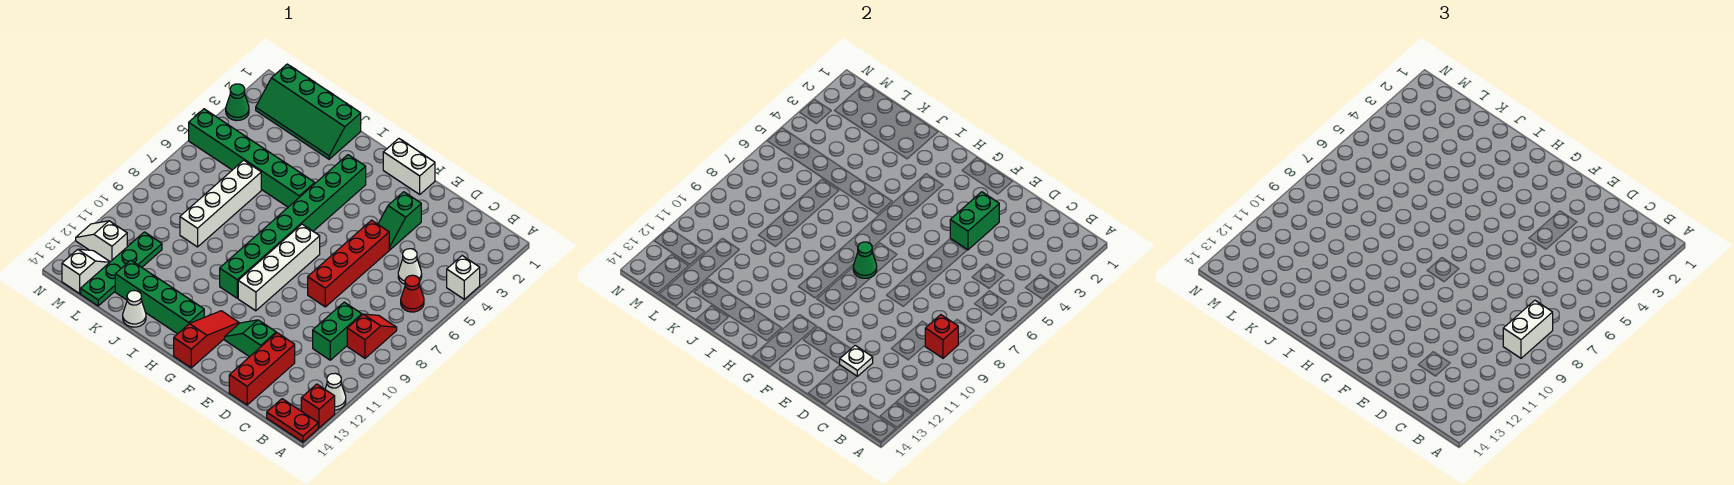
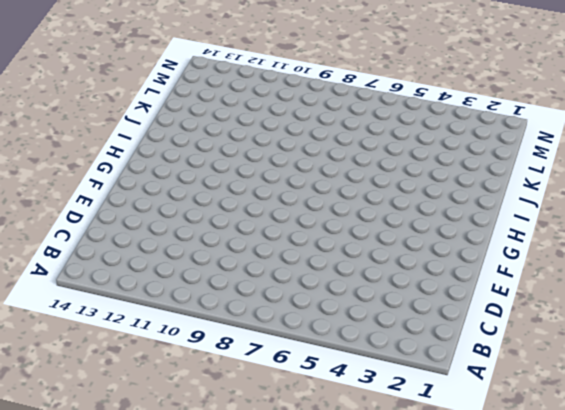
none -> white brick A4 level 1
none -> white cone A12 level 1
none -> red brick A13 level 1
none -> red plate A14:B14 level 1

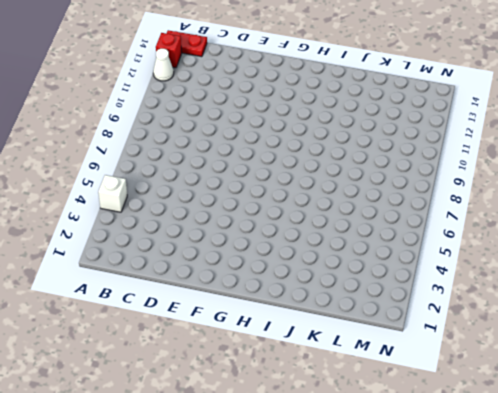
none -> red cone B6 level 1
none -> red slope B8:B9 level 1 top 9
none -> white cone C5 level 1
none -> green brick C9:C10 level 1

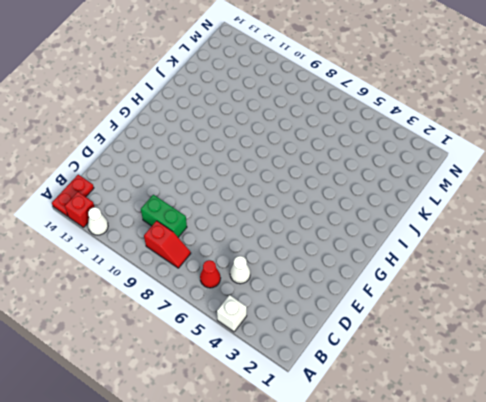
none -> red brick D12:D14 level 1
none -> green slope E3:E4 level 1 top 3
none -> red brick E5:E8 level 1
none -> green slope E12:F12 level 1 top E

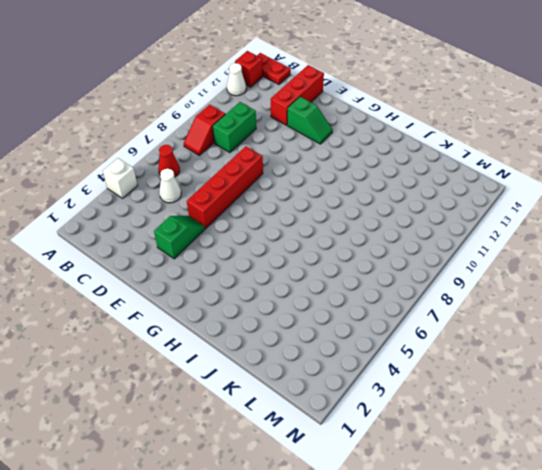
none -> white brick F1:G1 level 1
none -> white brick G7:G10 level 1
none -> red slope G12:G14 level 1 top 14
none -> green brick H3:H10 level 1

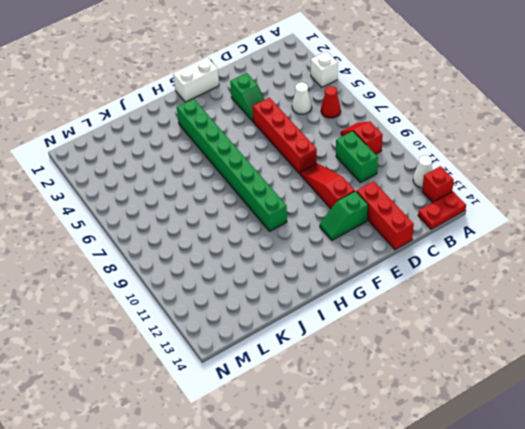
red slope E9:E11 level 1 top 11 -> red slope G12:G14 level 1 top 14
none -> white brick G7:G10 level 1
none -> green brick H13:K13 level 1
none -> green brick I5:N5 level 1
none -> green slope J1:M2 level 1 top 1

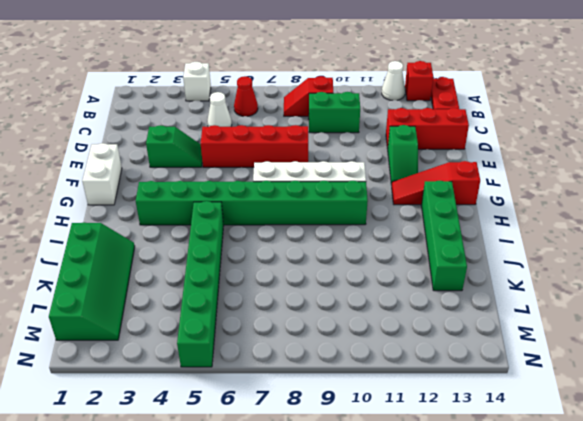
none -> white cone J14 level 1
none -> white brick K6:K9 level 1
none -> green plate L11:L14 level 1
none -> white slope M12:N12 level 1 top M

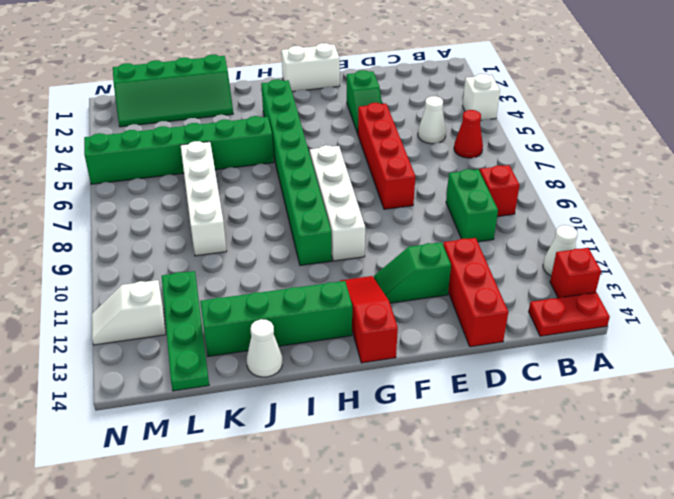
none -> white slope M13:M14 level 1 top 14
none -> green cone N3 level 1
none -> red brick B9 level 2
none -> white plate D12 level 2

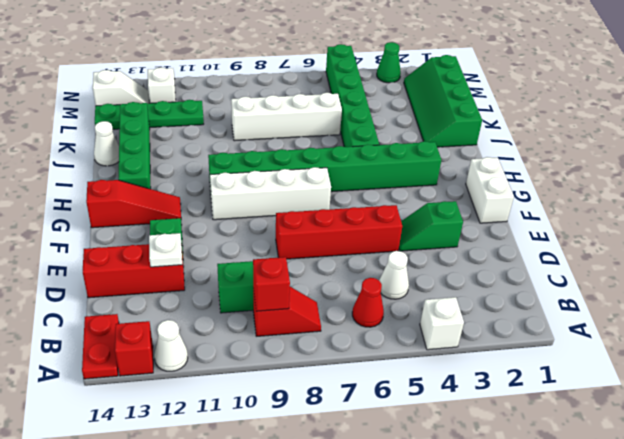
none -> green brick E3:E4 level 2
none -> green cone G8 level 2
none -> white brick B8:B9 level 3

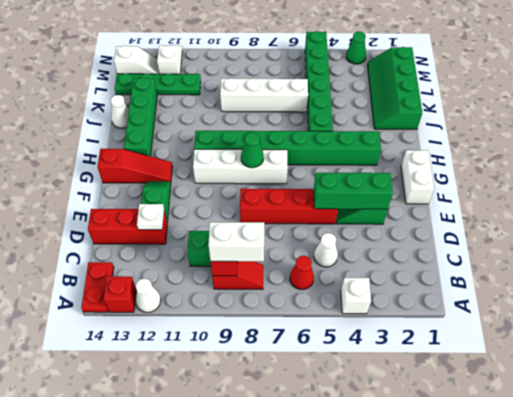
green brick E3:E5 level 2 -> green brick E3:E4 level 2

